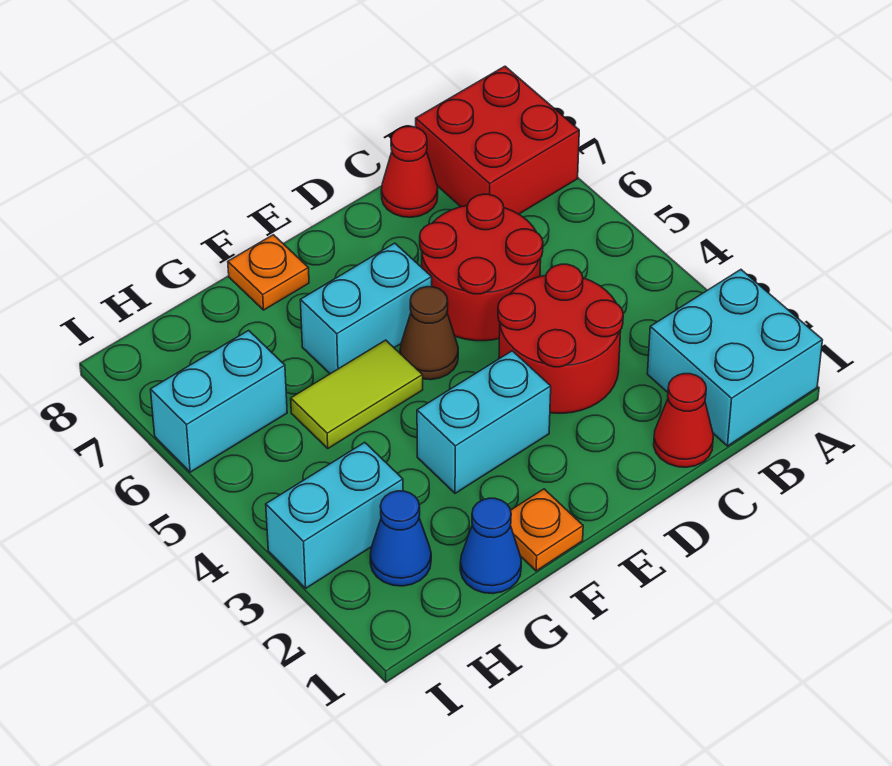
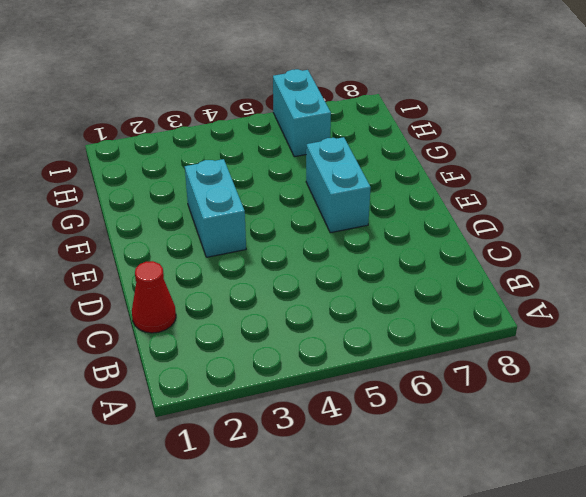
none -> cyan brick A1:B2 level 1
none -> red brick A7:B8 level 1
none -> red round brick C3:D4 level 1

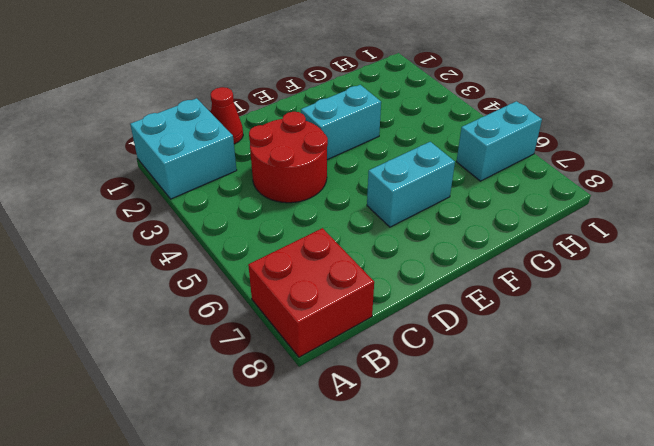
none -> red round brick C5:D6 level 1
none -> red cone C8 level 1
none -> brown cone E5 level 1

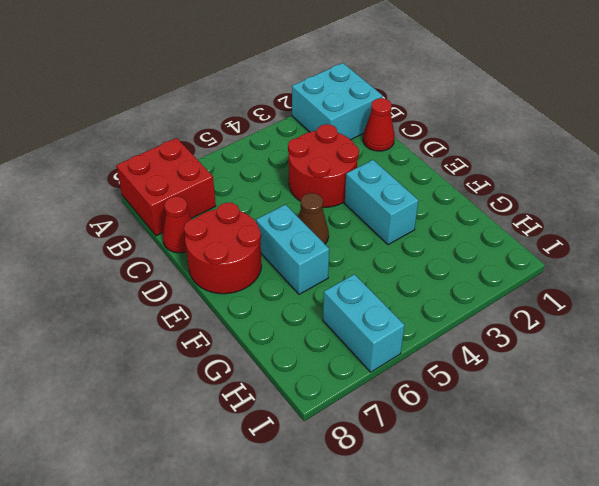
red round brick D7:E8 level 1 -> red round brick C5:D6 level 1
none -> orange plate F1 level 1
none -> lime tile F5:G5 level 1
none -> orange plate F8 level 1

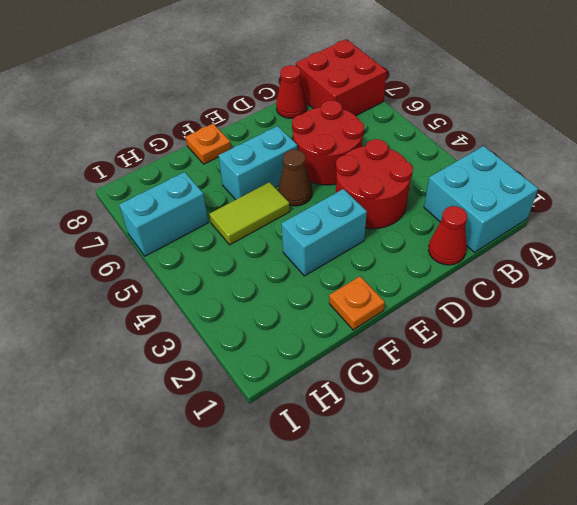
none -> blue cone G1 level 1
none -> blue cone H2 level 1
none -> cyan brick H3:I3 level 1

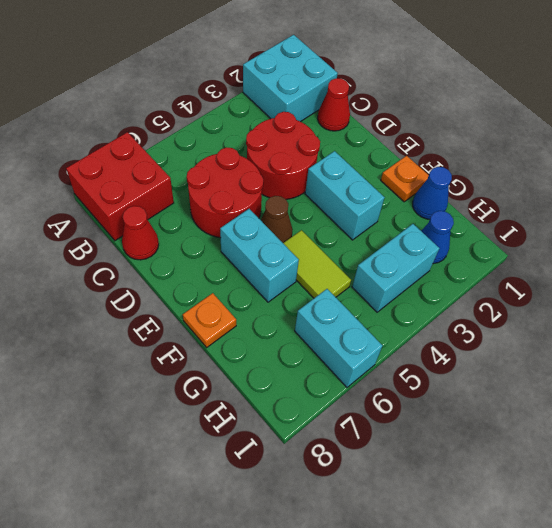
cyan brick H3:H4 level 1 -> cyan brick H3:I3 level 1

